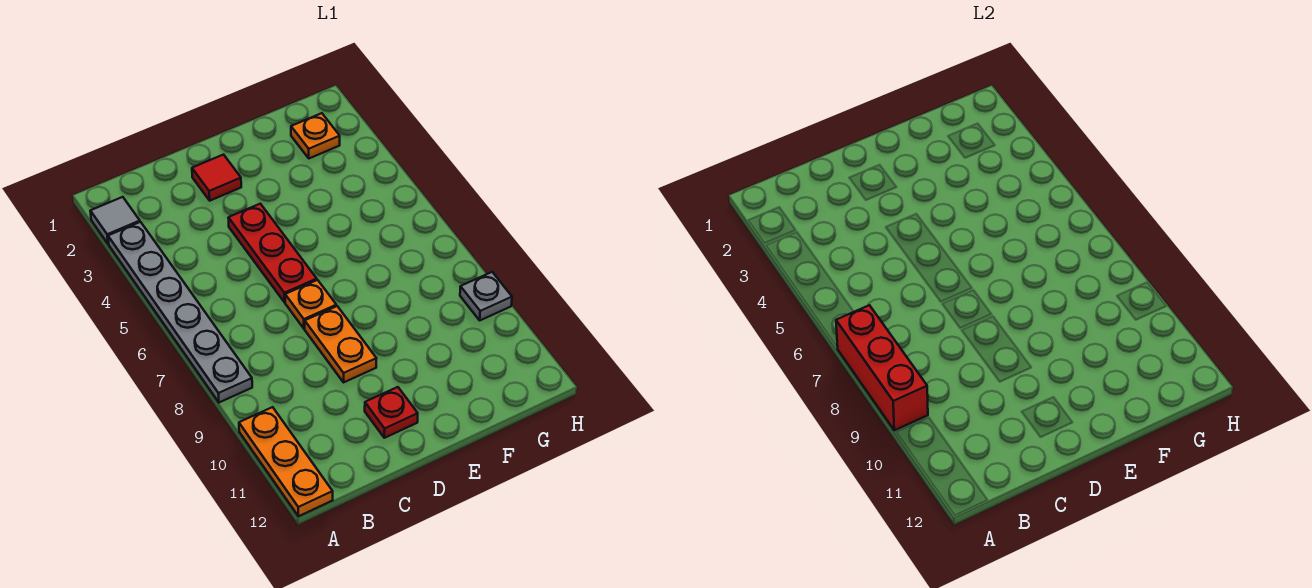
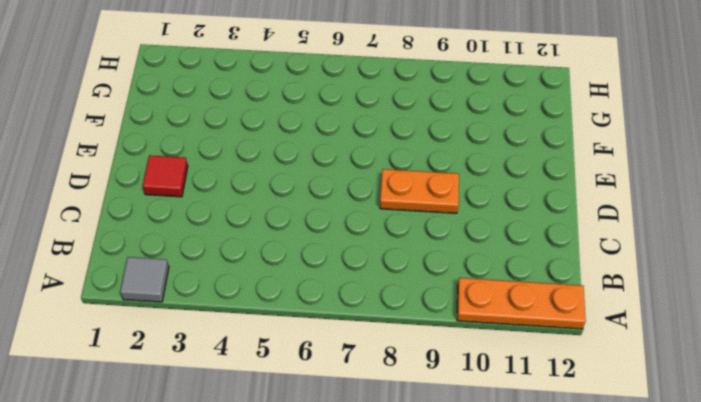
none -> grey plate A3:A8 level 1
none -> red plate D4:D6 level 1

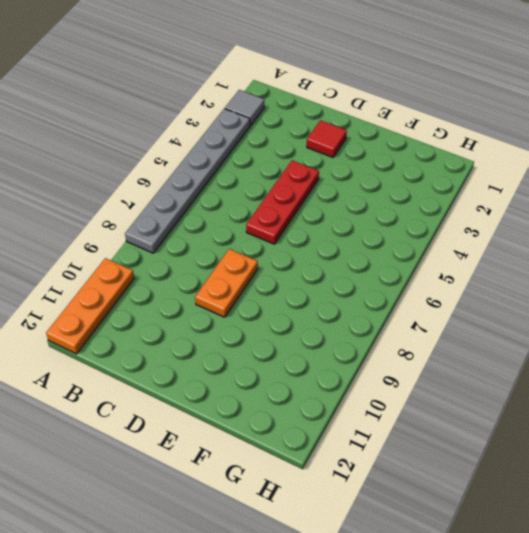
none -> orange plate D7 level 1
none -> red plate D11 level 1

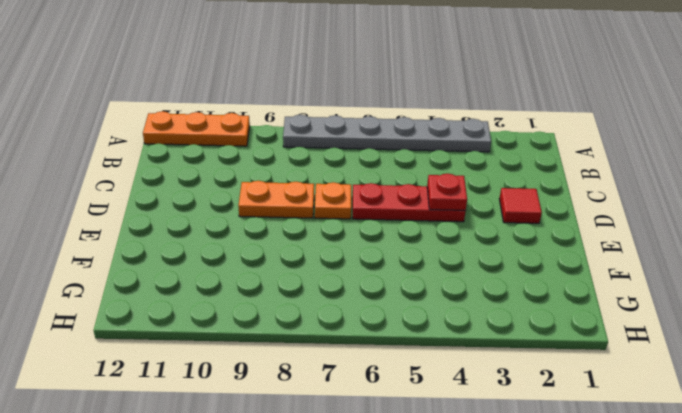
red plate D4 level 2 -> red plate D11 level 1
none -> grey tile A2 level 1
none -> orange plate G2 level 1

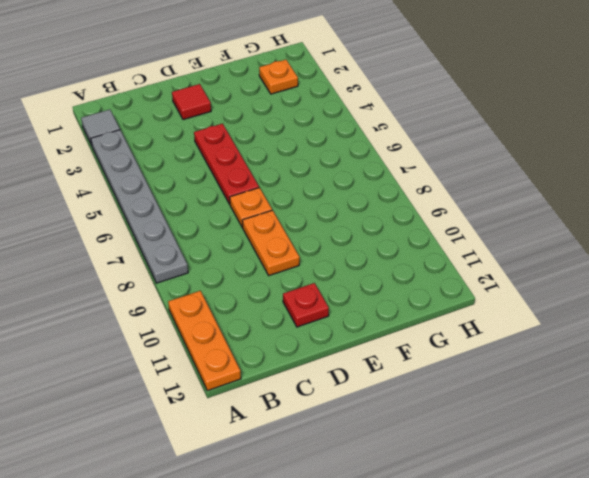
none -> grey plate H9 level 1
none -> red brick A7:A9 level 2

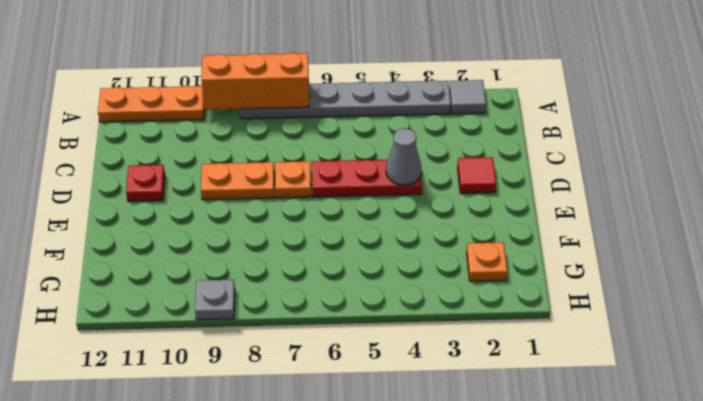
orange brick A7:A9 level 2 -> red brick A7:A9 level 2
grey cone D4 level 2 -> none

